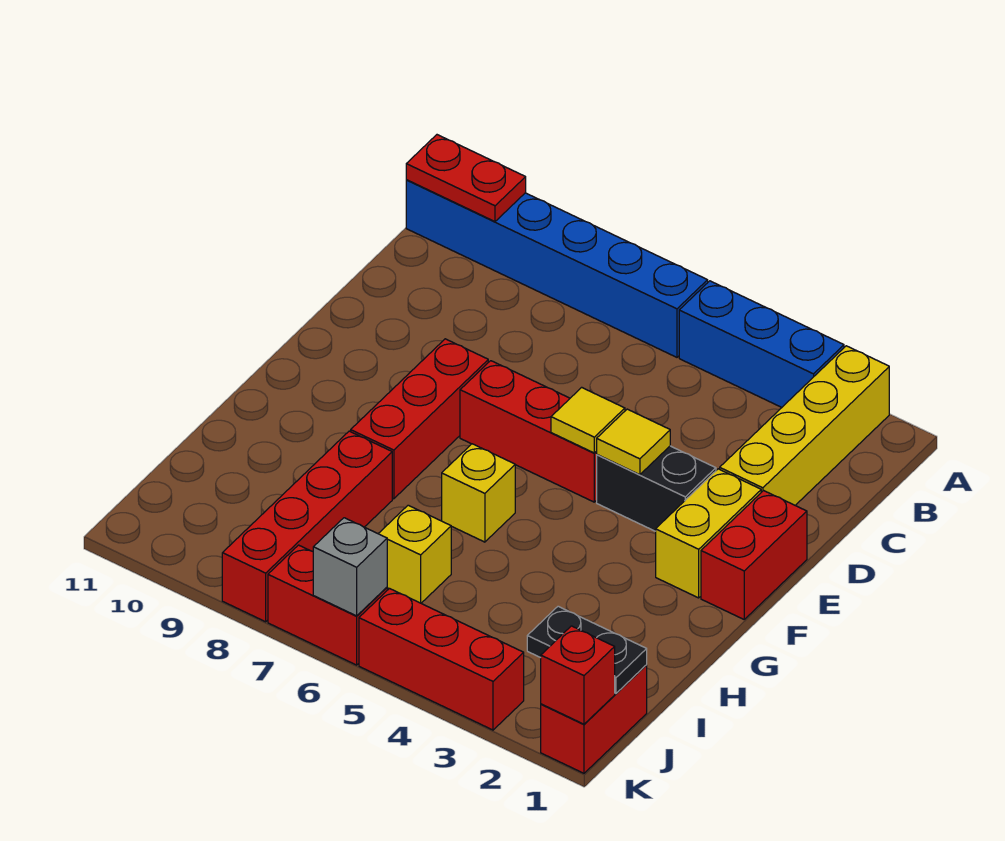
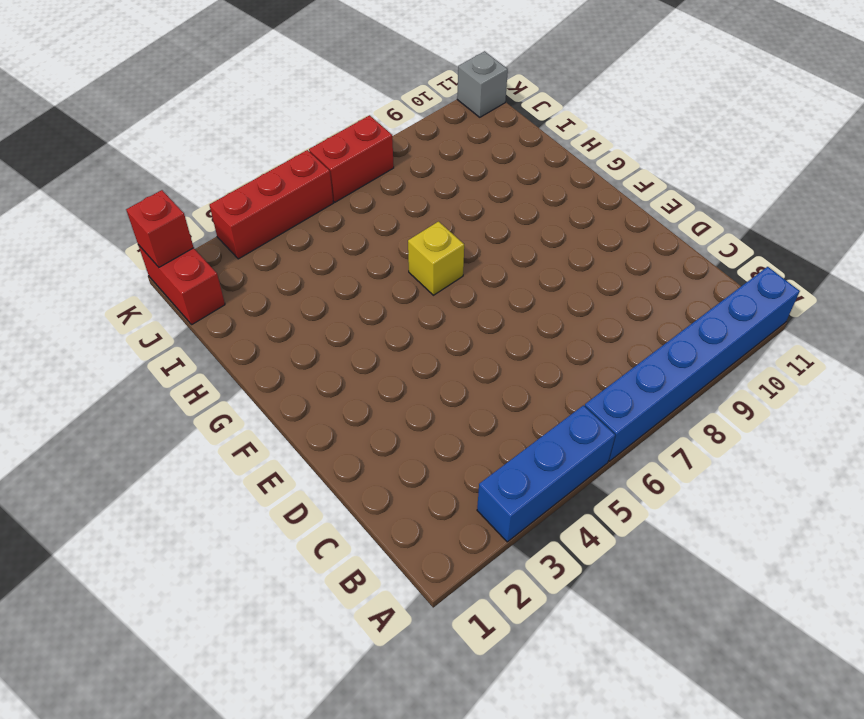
grey brick K11 level 1 -> grey brick K6 level 2
none -> yellow brick A2:D2 level 1
none -> red brick E1:F1 level 1
none -> yellow brick E2:F2 level 1

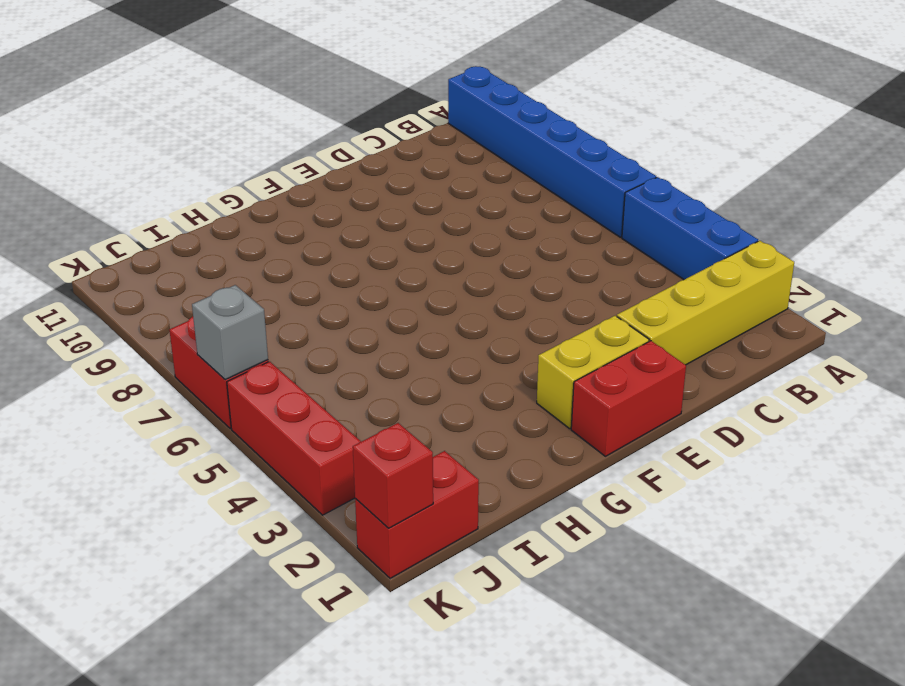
none -> black brick E3:E4 level 1
none -> red brick E5:E7 level 1
none -> red brick E8:G8 level 1

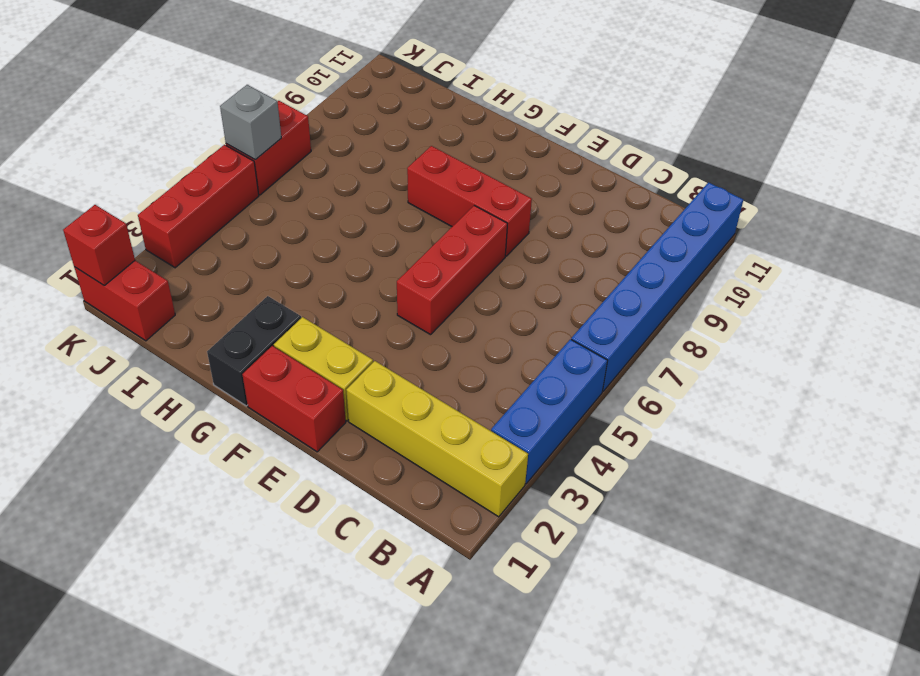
black brick G1:G2 level 1 -> black brick E3:E4 level 1
none -> yellow brick G6 level 1
none -> red brick H8:K8 level 1
none -> yellow brick I6 level 1

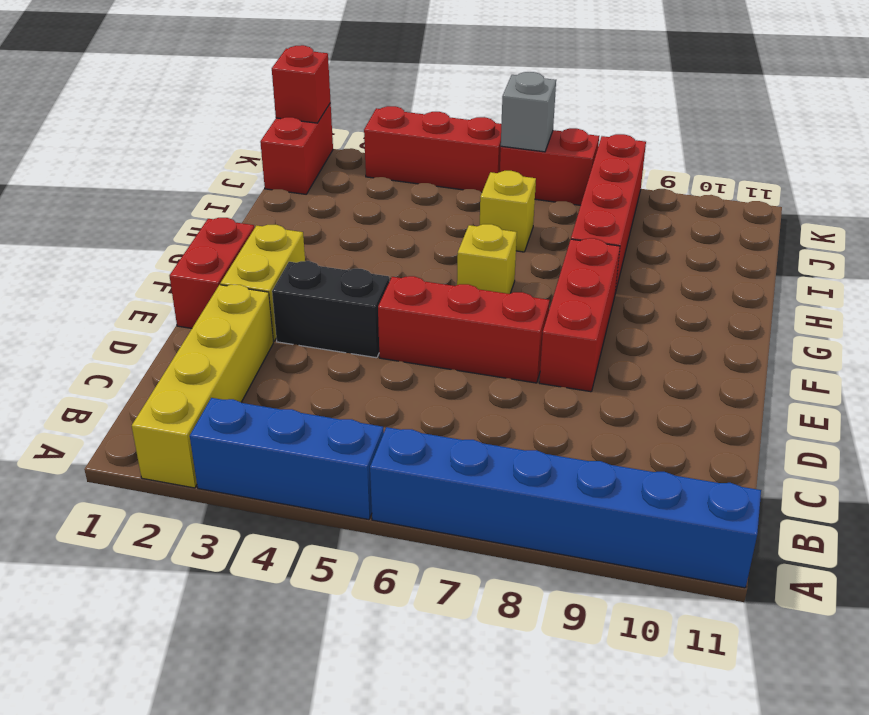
none -> red plate A10:A11 level 2
none -> yellow tile E4 level 2
none -> yellow tile E5 level 2

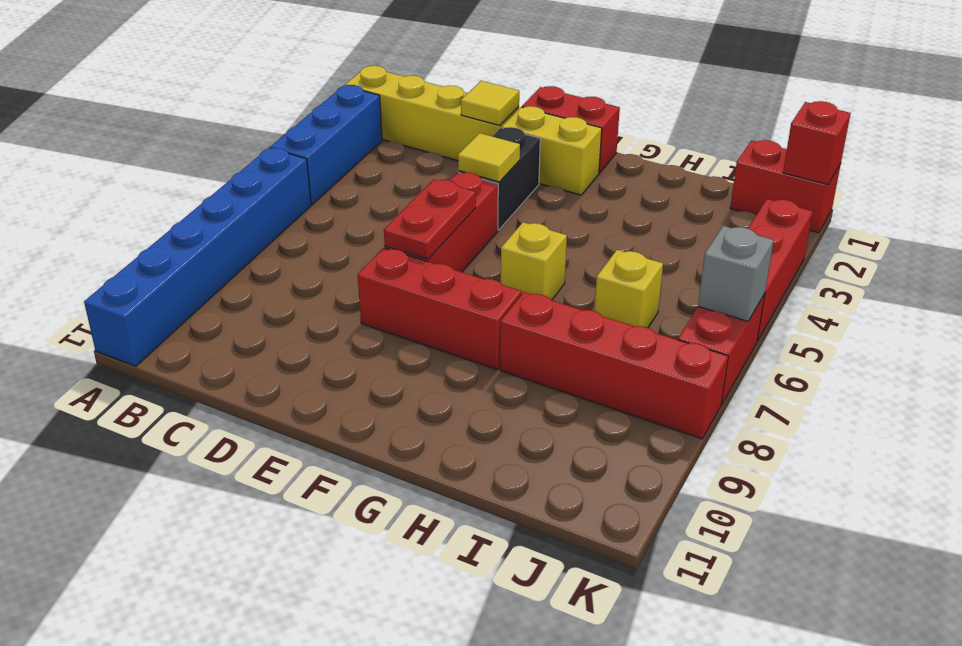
yellow tile D2 level 2 -> yellow tile E5 level 2
red plate E6:E7 level 2 -> red plate A10:A11 level 2
none -> black plate J1:J2 level 2

